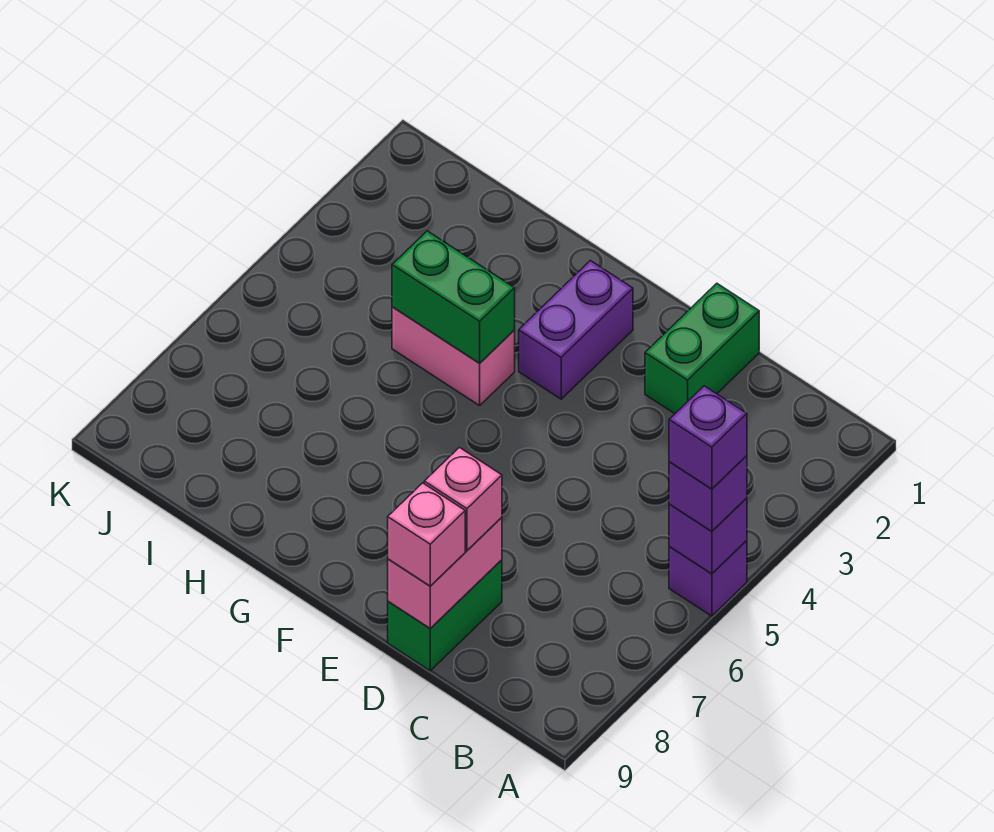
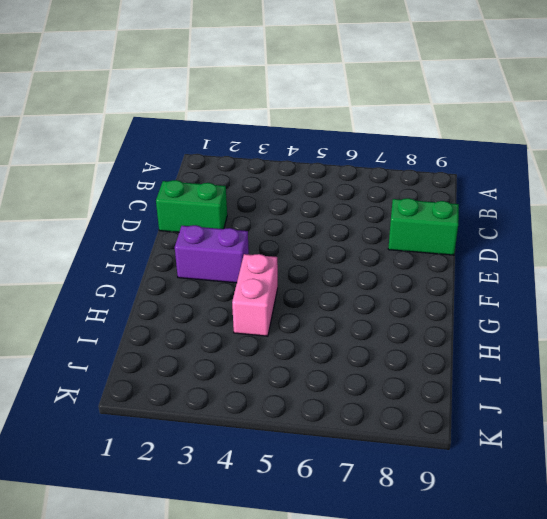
none -> purple brick A5 level 1
none -> purple brick A5 level 2
none -> pink brick D8:D9 level 2

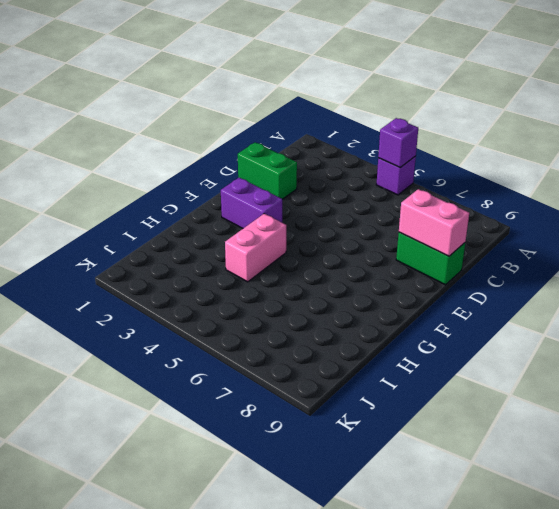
none -> green brick G4:H4 level 2
none -> purple brick A5 level 3
none -> pink brick D8 level 3

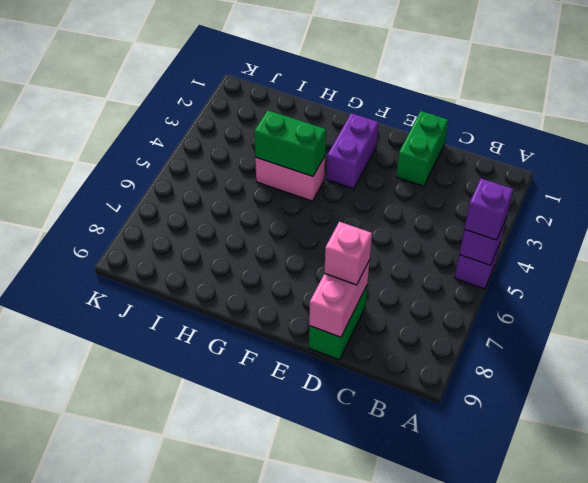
none -> pink brick D9 level 3
none -> purple brick A5 level 4

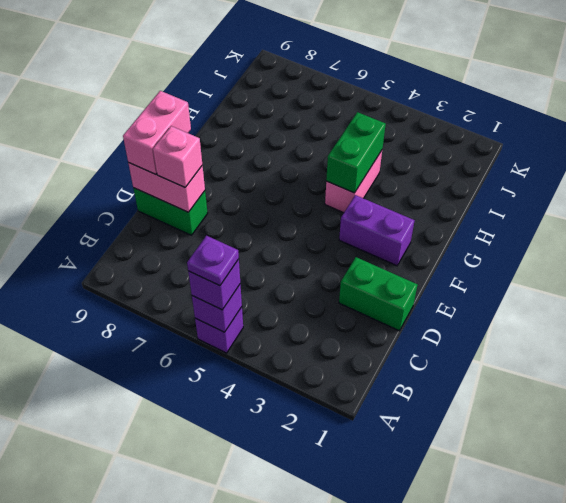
purple plate A5 level 4 -> purple brick A5 level 4
pink brick D9:E9 level 3 -> pink brick D9 level 3

